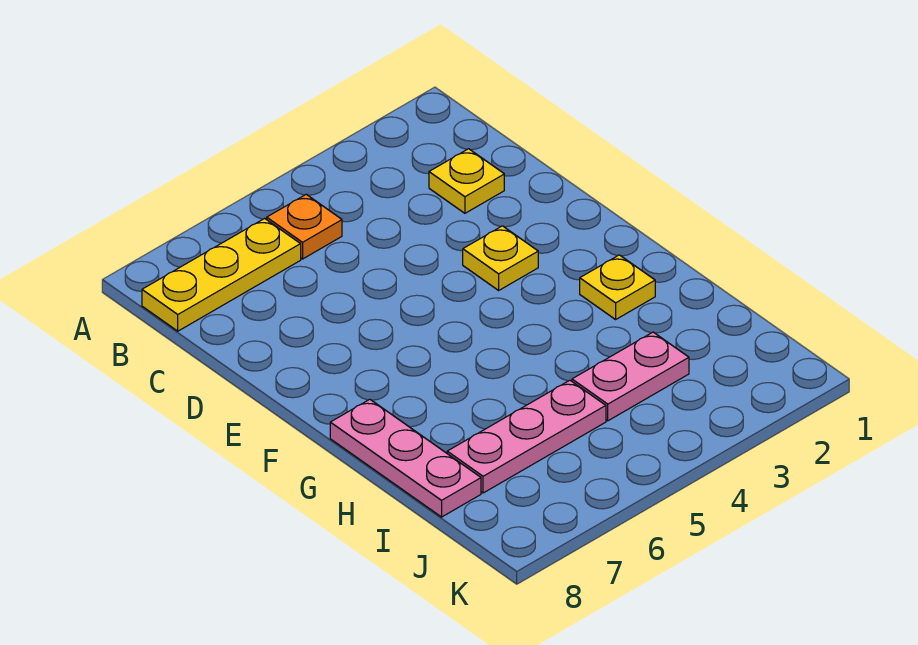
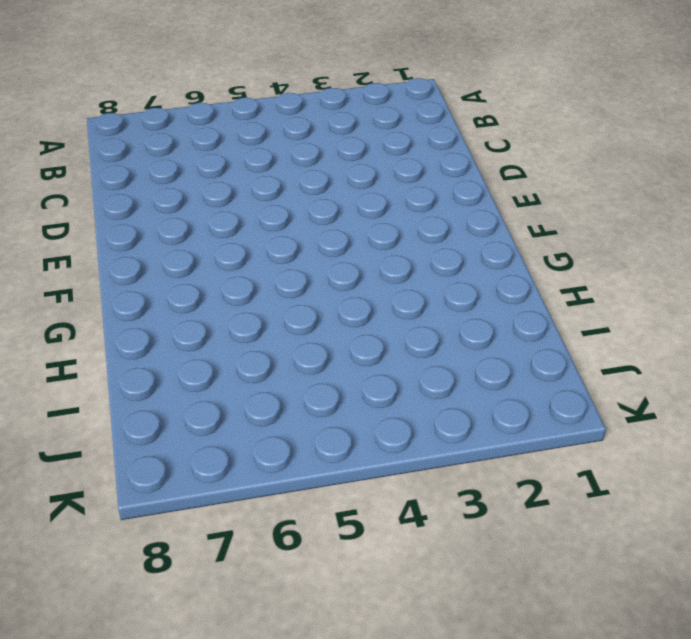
none -> orange plate B5 level 1
none -> yellow plate B6:B8 level 1

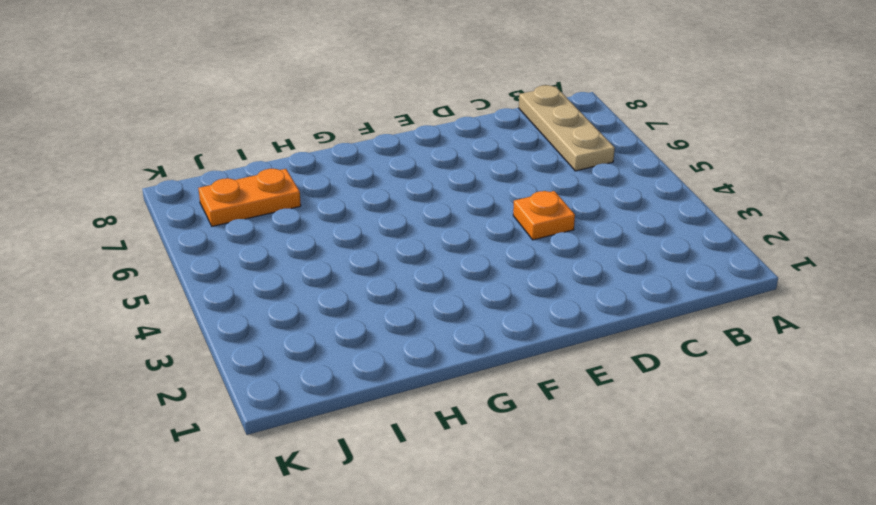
tan plate B6:B8 level 1 -> yellow plate B6:B8 level 1
orange plate D4 level 1 -> orange plate B5 level 1
orange plate I7:J7 level 1 -> pink plate I5:I7 level 1
none -> yellow plate C2 level 1
none -> yellow plate E3 level 1

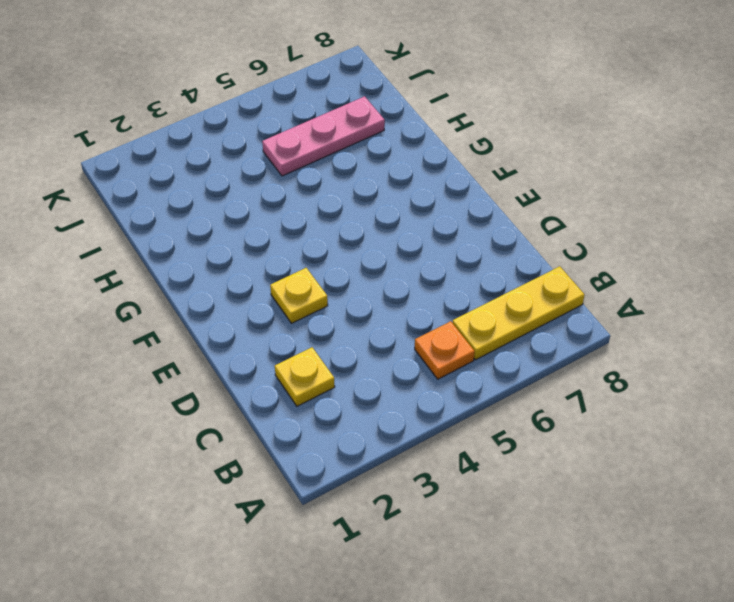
none -> yellow plate G2 level 1
none -> pink plate G8:I8 level 1

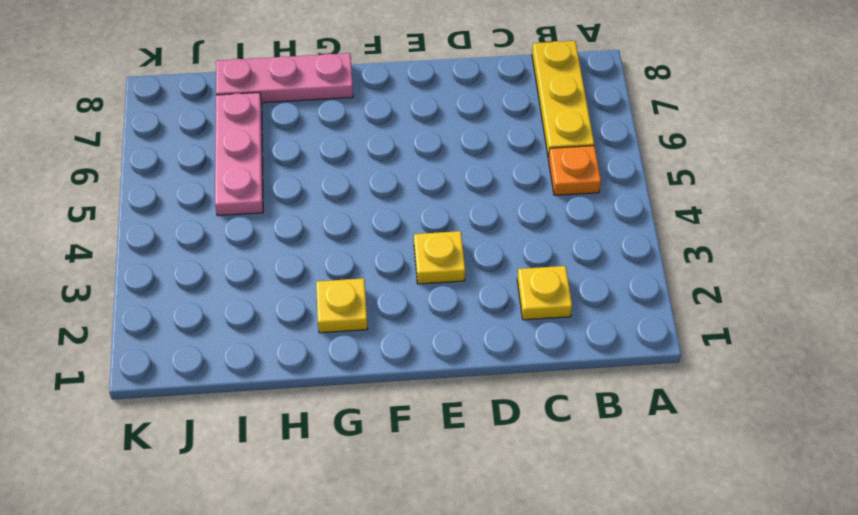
none -> pink plate I3:I4 level 1

